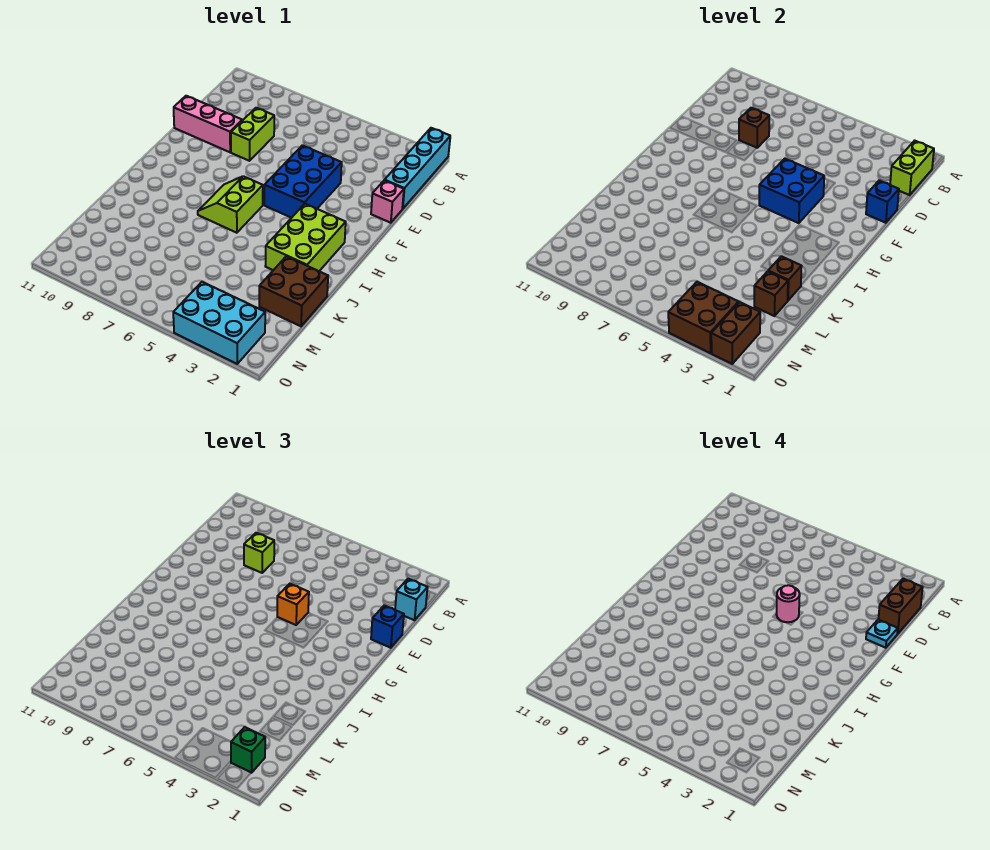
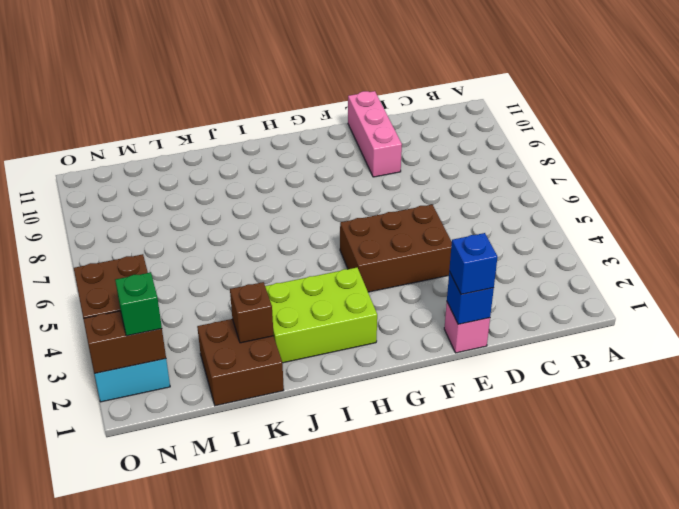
brown brick E4:G5 level 1 -> blue brick E4:G5 level 1
none -> cyan brick A1:D1 level 1
none -> lime brick D8:E8 level 1
none -> lime slope H6:I7 level 1 top 6

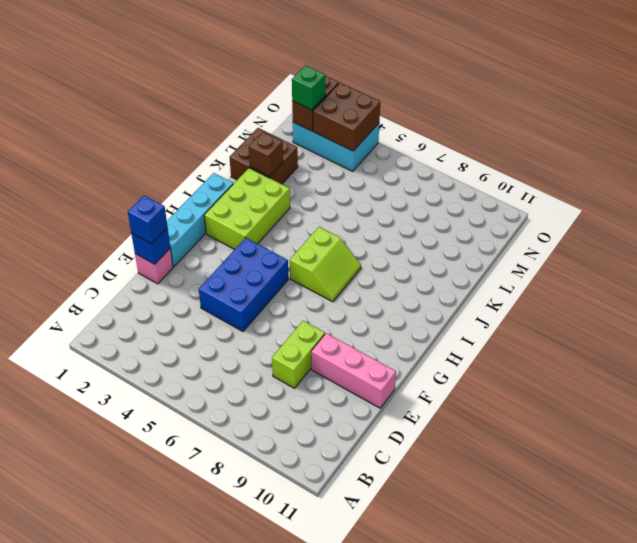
cyan brick F1:I1 level 1 -> cyan brick A1:D1 level 1
none -> lime brick B1:C1 level 2
none -> brown brick D8 level 2
none -> blue brick F4:G5 level 2

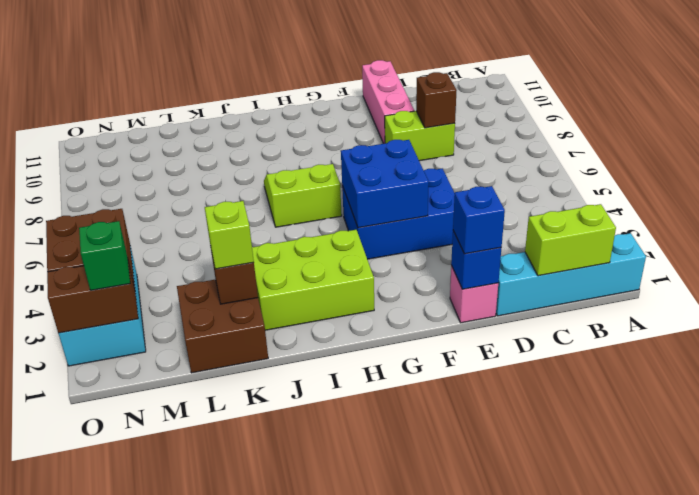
lime brick K2 level 3 -> lime brick D8 level 3
none -> brown brick L2 level 2
none -> cyan brick C1 level 3
none -> orange brick F5 level 3

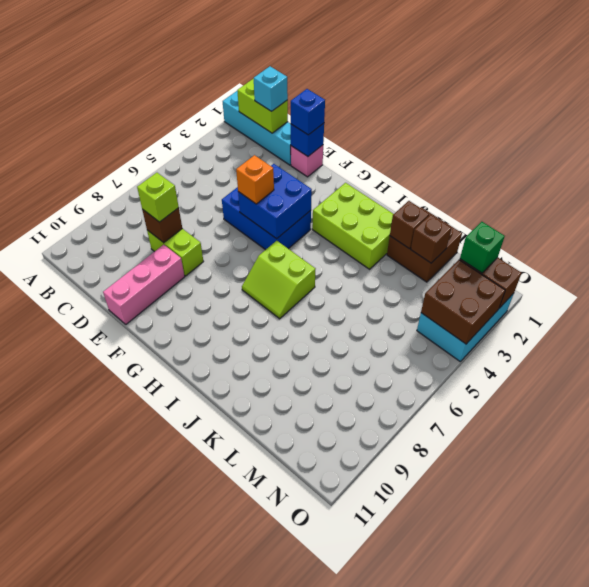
none -> brown brick C1:D1 level 4
none -> cyan plate E1 level 4
none -> pink round brick F5 level 4

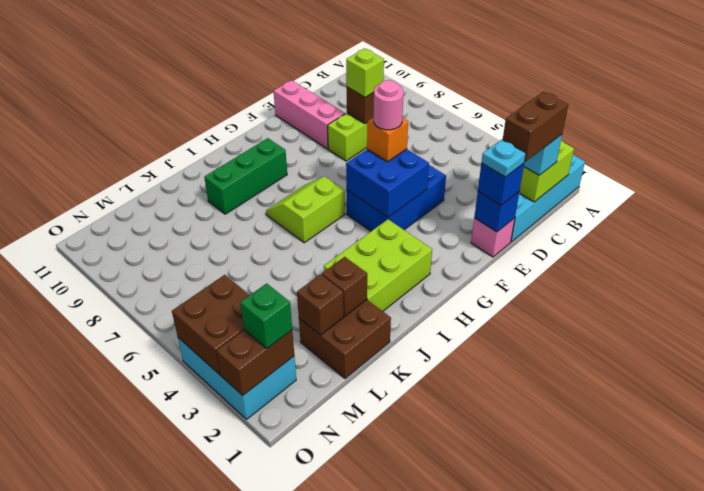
green brick H9:J9 level 1 -> none

